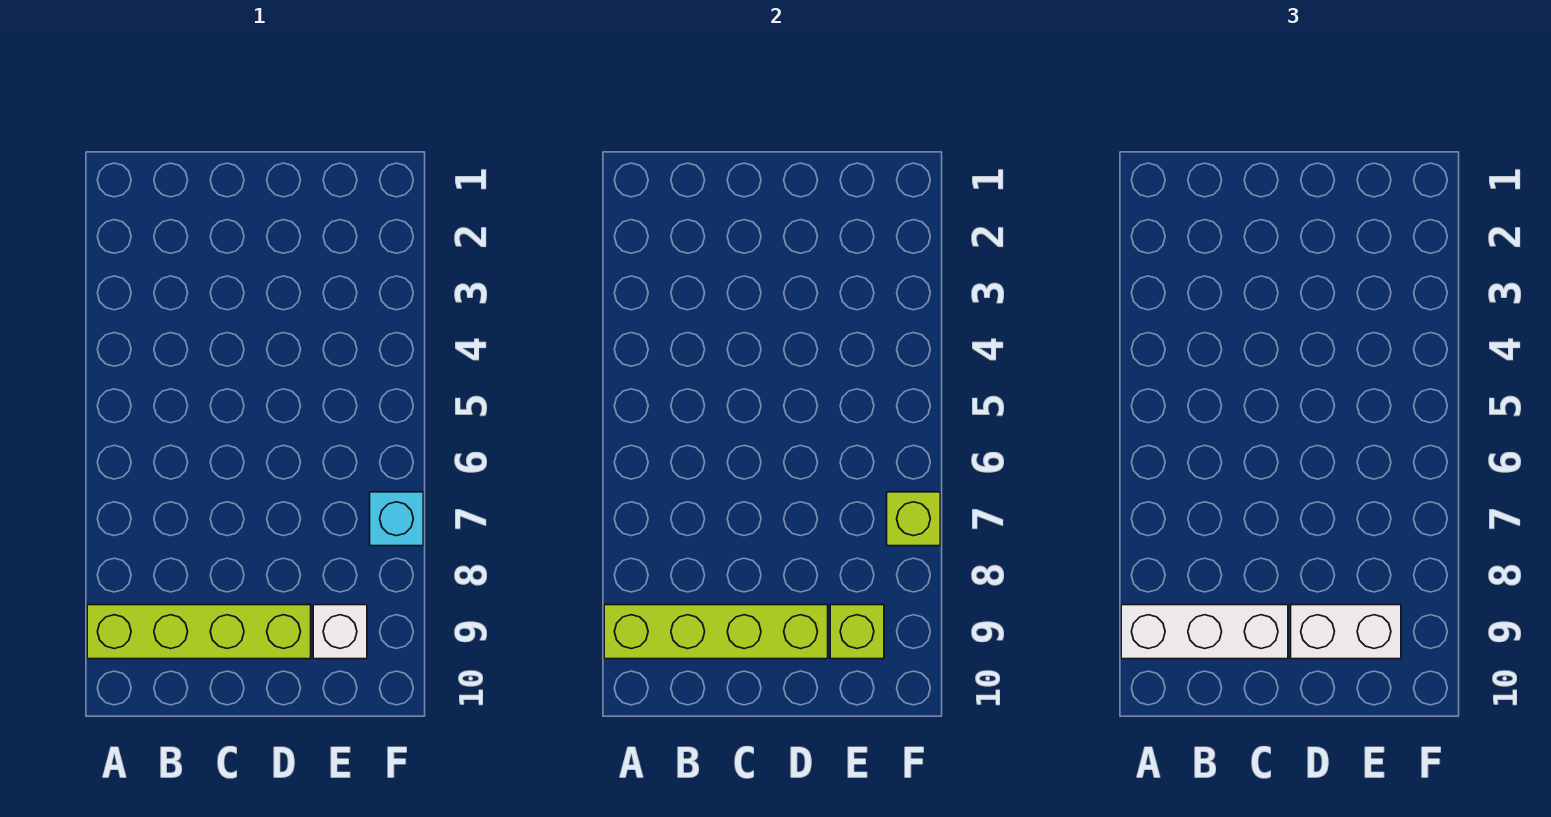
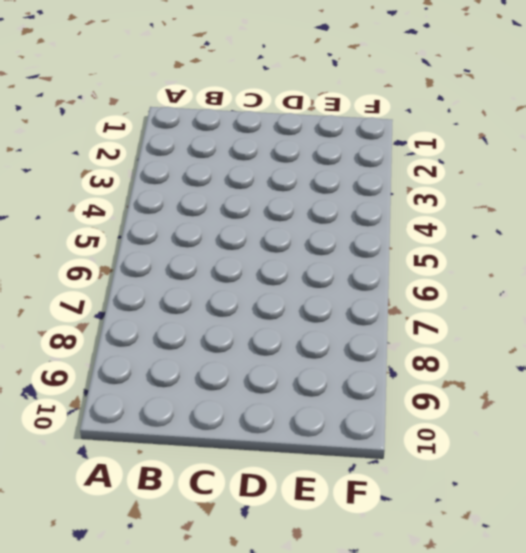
none -> lime brick A9:D9 level 1
none -> white brick E9 level 1

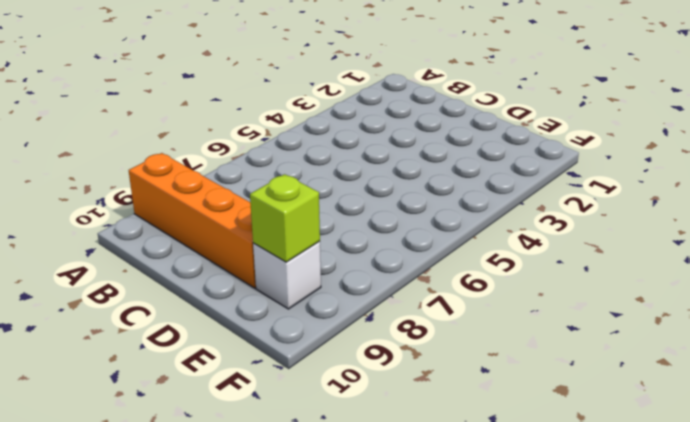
orange brick A9:D9 level 1 -> lime brick A9:D9 level 1
none -> cyan brick F7 level 1
none -> lime brick A9:D9 level 2

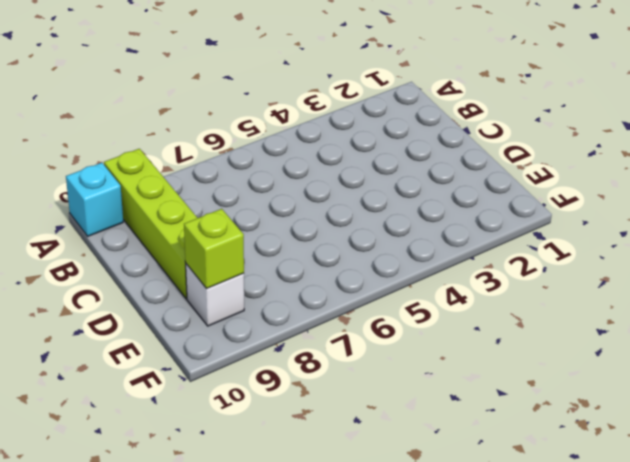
cyan brick A10 level 1 -> cyan brick F7 level 1
none -> lime brick A9:D9 level 2
none -> lime brick F7 level 2

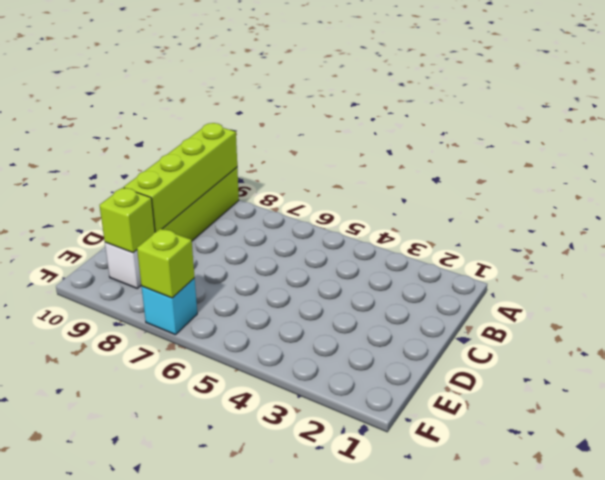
none -> white brick A9:C9 level 3
none -> white brick D9:E9 level 3

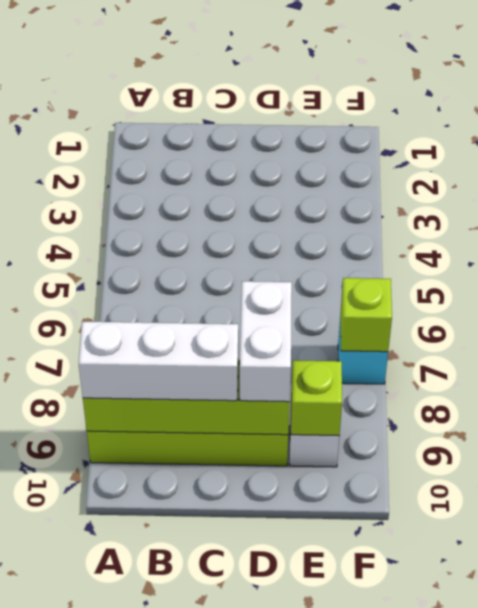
white brick D8:D9 level 3 -> white brick D9:E9 level 3

